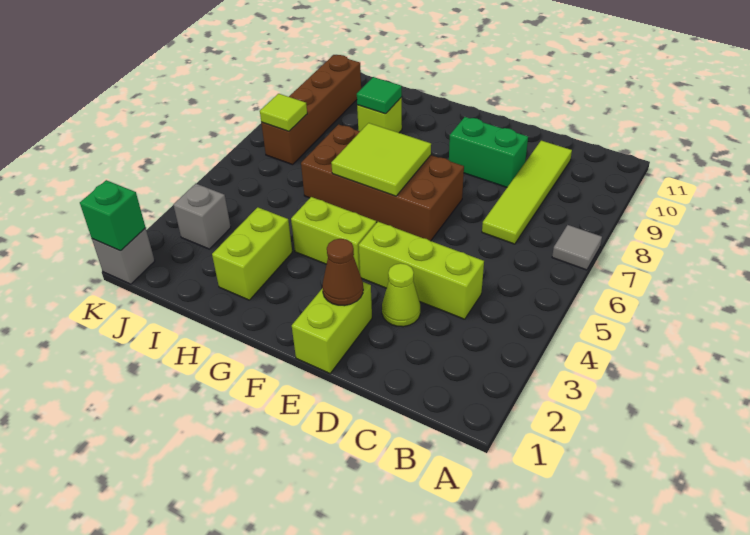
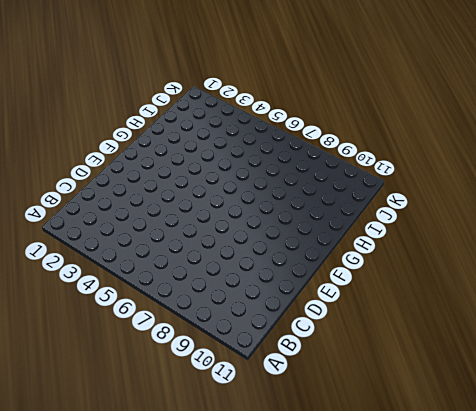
none -> grey tile A7 level 1
none -> lime brick C4:E4 level 1
none -> lime tile C7:C10 level 1

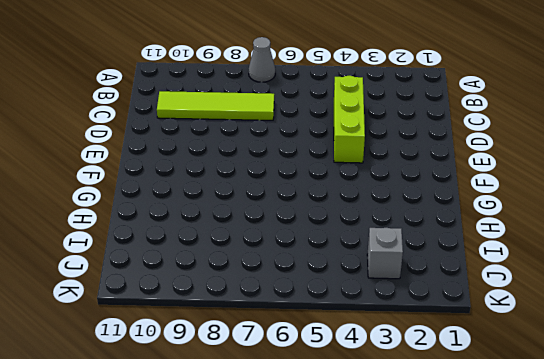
grey cone A7 level 1 -> grey tile A7 level 1
none -> lime cone D3 level 1
none -> green brick D9:E9 level 1
none -> lime brick E1:E2 level 1

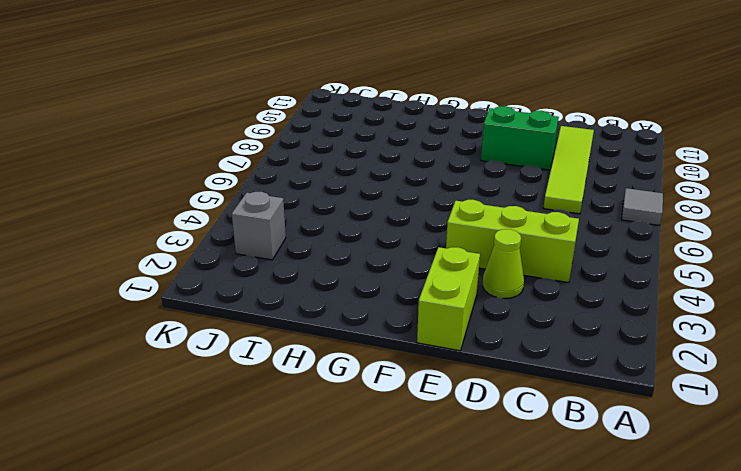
none -> brown brick E6:H7 level 1
none -> lime brick F4:G4 level 1
none -> lime brick H2:H3 level 1

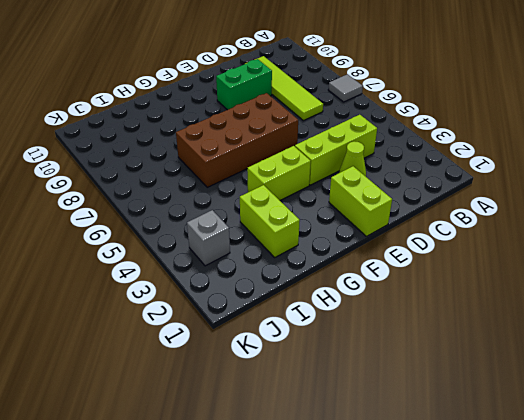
none -> lime brick H9 level 1
none -> brown brick J7:J10 level 1
none -> grey brick K1 level 1

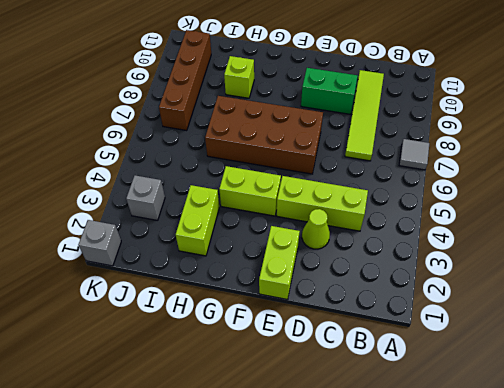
none -> brown cone E2 level 2
none -> lime tile F6:G7 level 2
none -> green tile H9 level 2

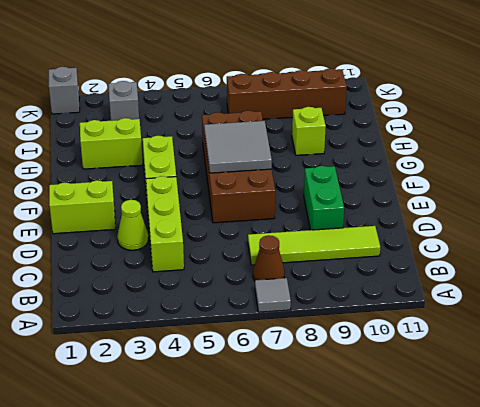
brown cone B7 level 1 -> brown cone E2 level 2
grey tile F6:G7 level 2 -> lime tile F6:G7 level 2
none -> green tile H9 level 2
none -> lime tile J7 level 2
none -> green brick K1 level 2

